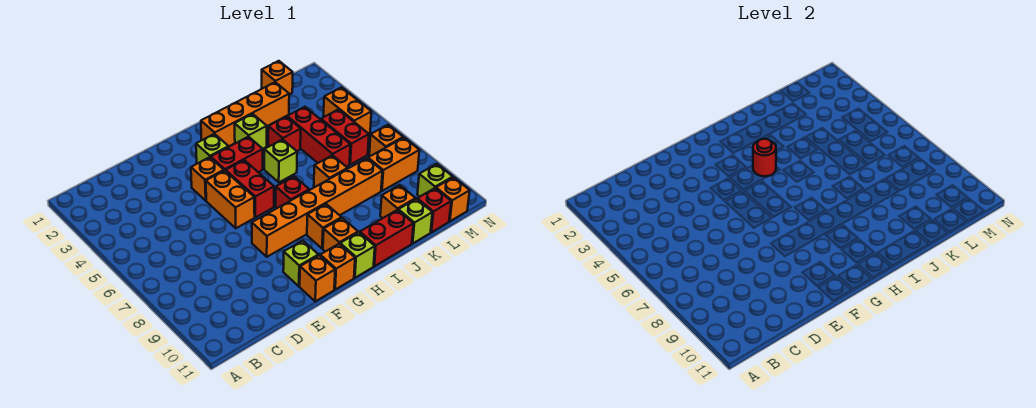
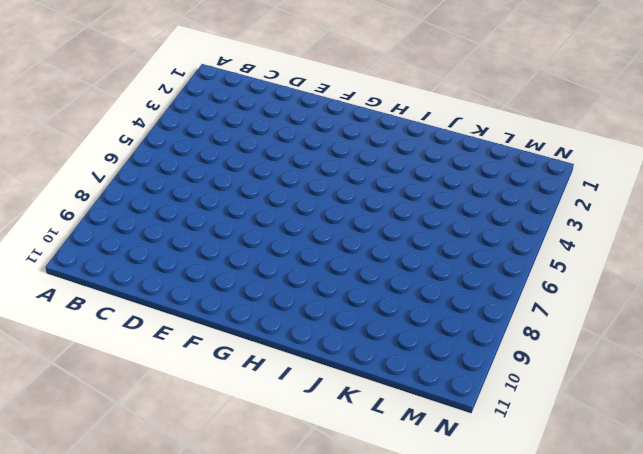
none -> orange brick F4 level 1
none -> orange brick F5:F6 level 1
none -> orange brick F8:K8 level 1
none -> lime brick F10 level 1

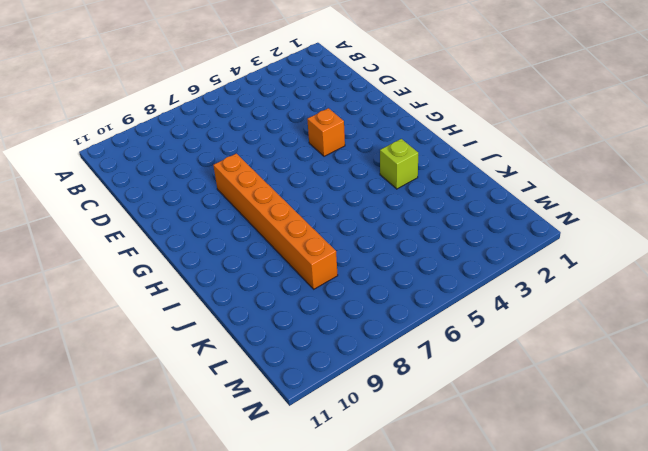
none -> orange brick F5:F6 level 1
none -> lime brick F10 level 1
none -> orange brick F11 level 1
none -> lime brick G3 level 1

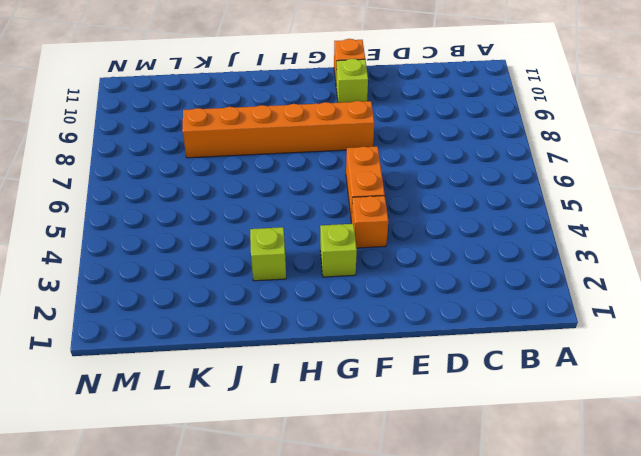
none -> red brick G4:H4 level 1
none -> red brick G5:G6 level 1
none -> orange brick G11 level 1
none -> orange brick H2:K2 level 1

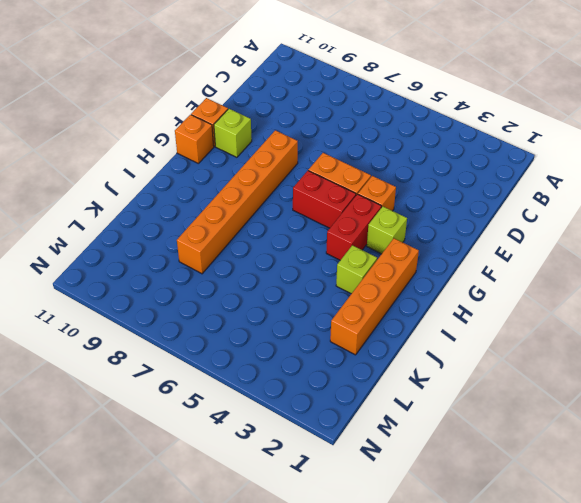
none -> red brick H7 level 1
none -> orange brick H9 level 1
none -> orange brick H10 level 1
none -> lime brick H11 level 1

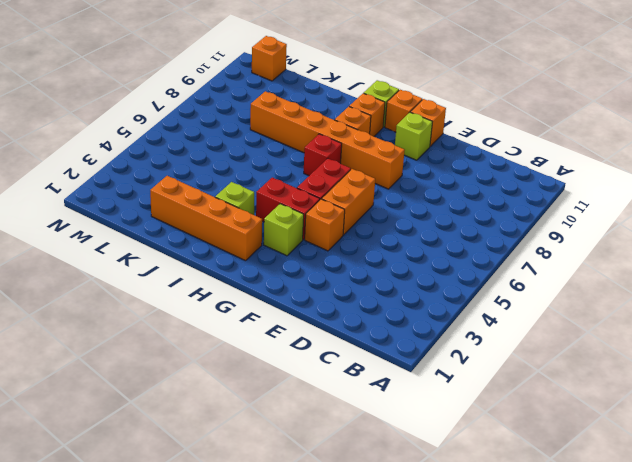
none -> lime brick I5 level 1
none -> red brick I11:J11 level 1
none -> red brick J4 level 1
none -> orange brick J7 level 1

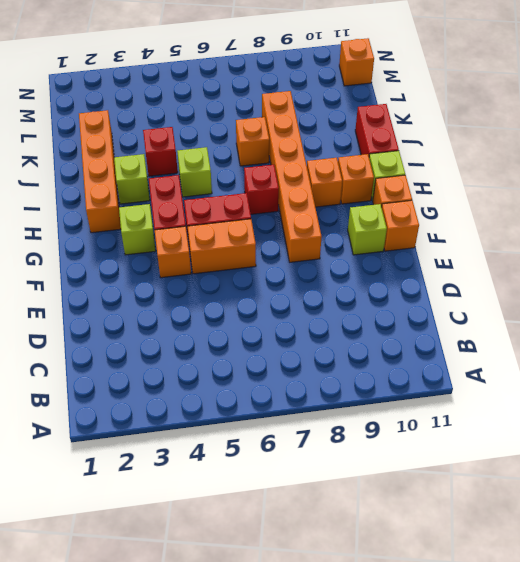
none -> red brick K4:K6 level 1
none -> orange brick K10 level 1
none -> lime brick K11 level 1
none -> orange brick L1 level 1

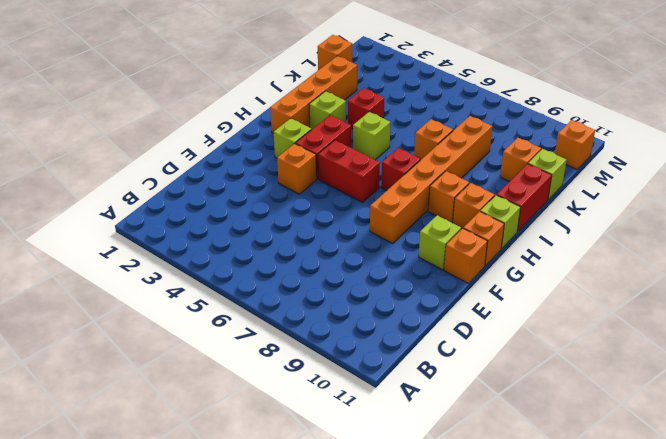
none -> orange brick F5:F6 level 1
none -> red brick K4:K6 level 1
none -> red brick L5:L6 level 1
none -> orange brick L8:M8 level 1

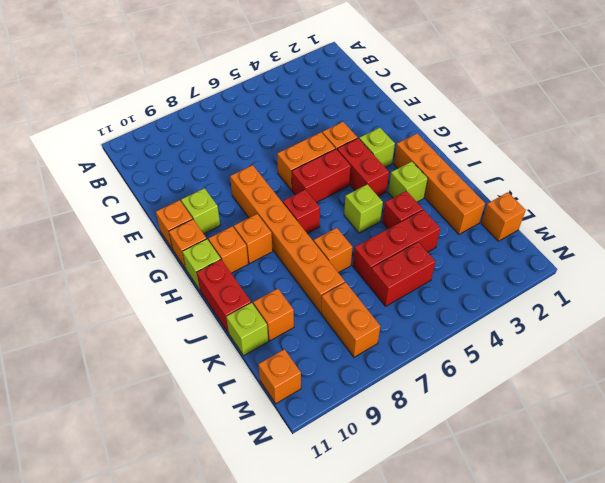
none -> red brick L11 level 1
none -> orange brick M4:M5 level 1
none -> orange brick M7 level 1
none -> lime brick M10 level 1

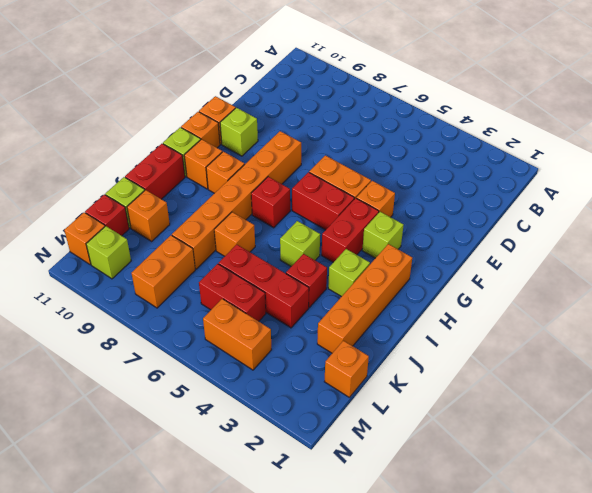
none -> orange brick M7 level 1
none -> red round brick H4 level 2

